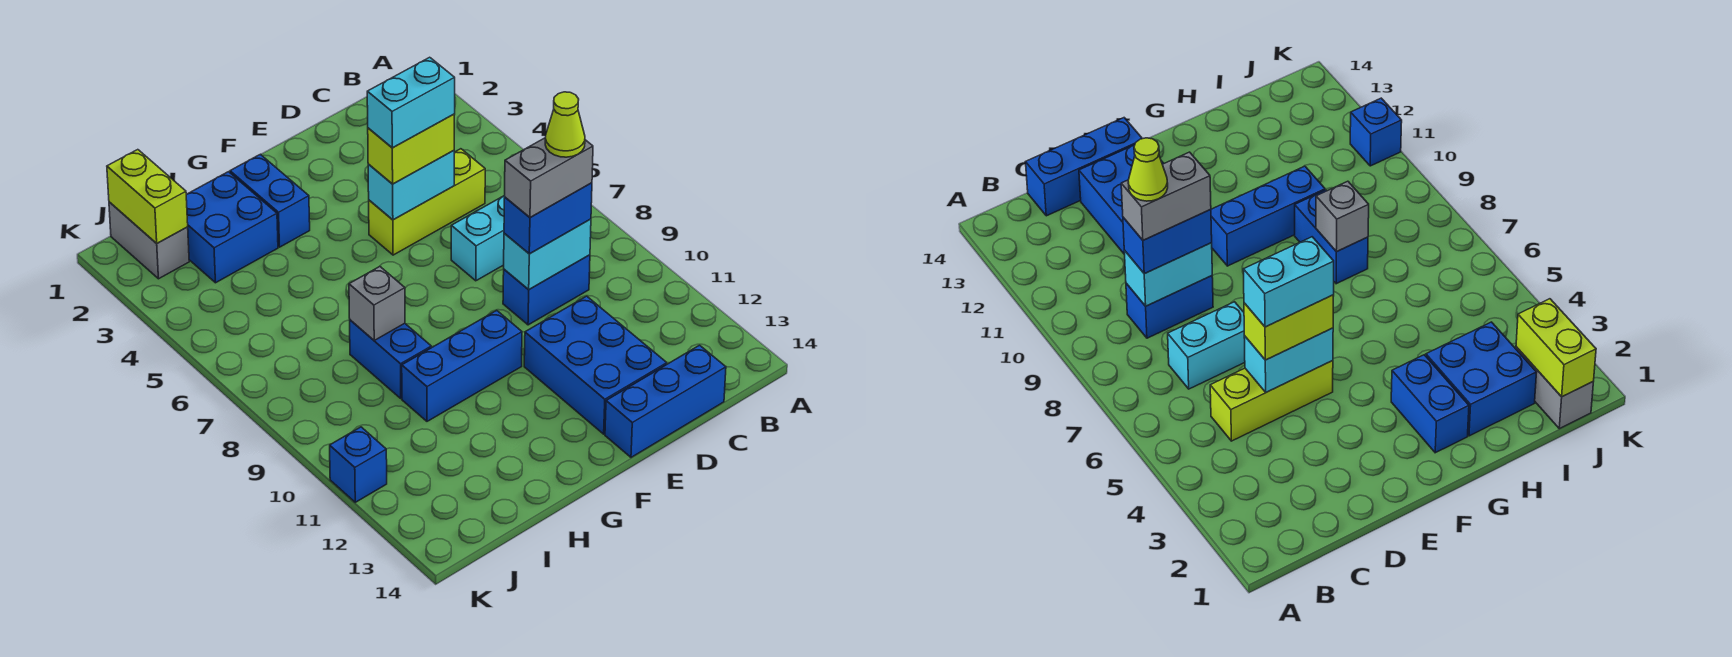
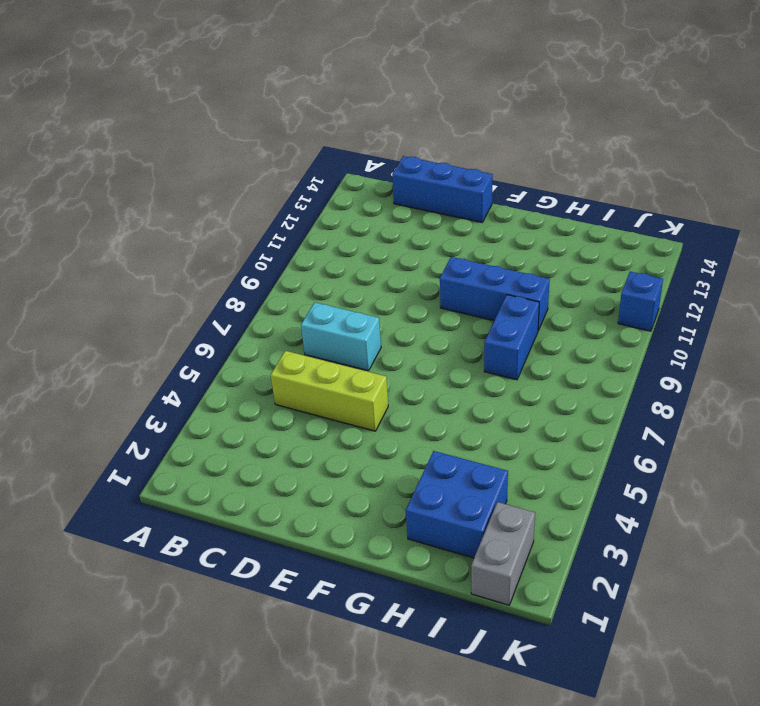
none -> blue brick C9:D9 level 1
none -> blue brick D11:E13 level 1
none -> blue brick G2:G3 level 1

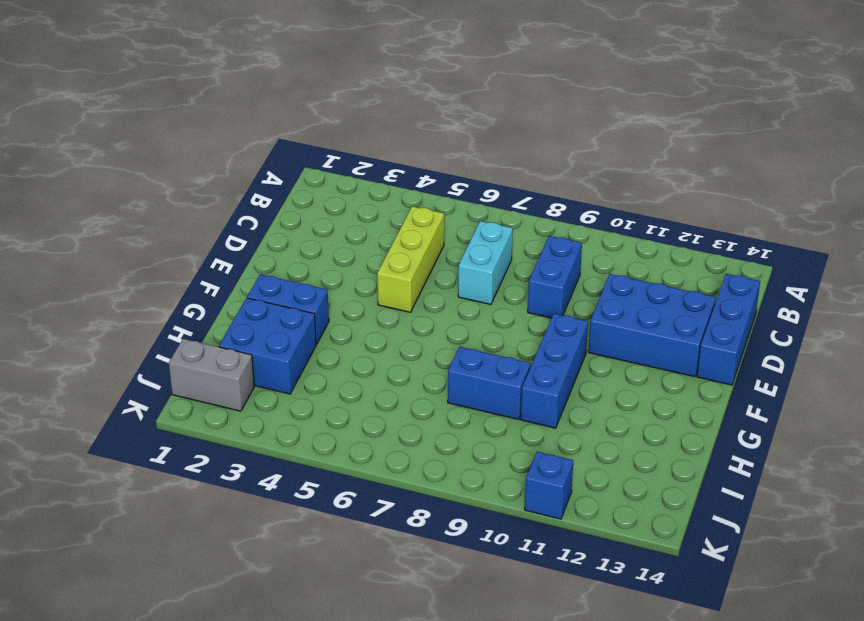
none -> cyan brick C9:D9 level 2
none -> cyan brick D5:E5 level 2
none -> grey brick H8 level 2

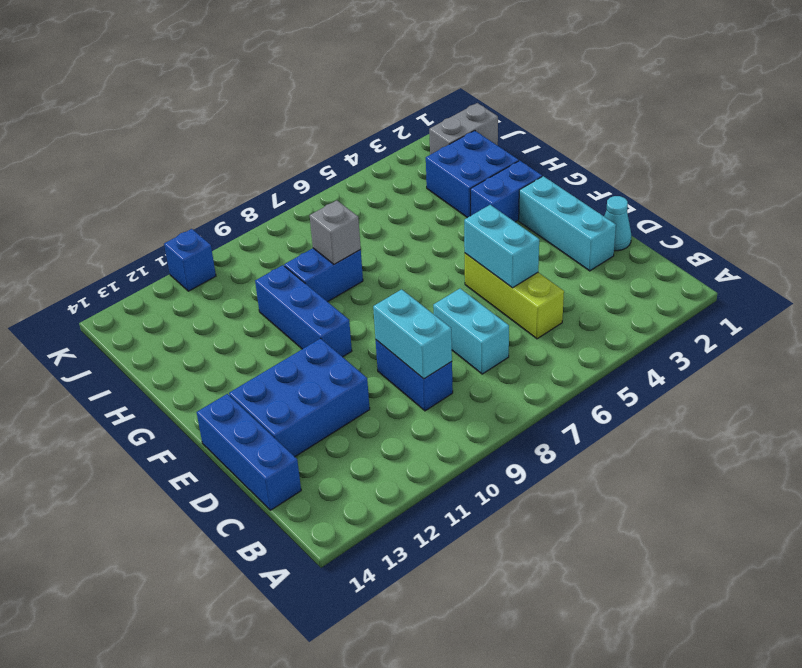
cyan cone D1 level 1 -> none
cyan brick D2:F2 level 1 -> none
none -> lime brick J1:J2 level 2
none -> blue brick C9:D9 level 3
none -> lime brick D5:E5 level 3

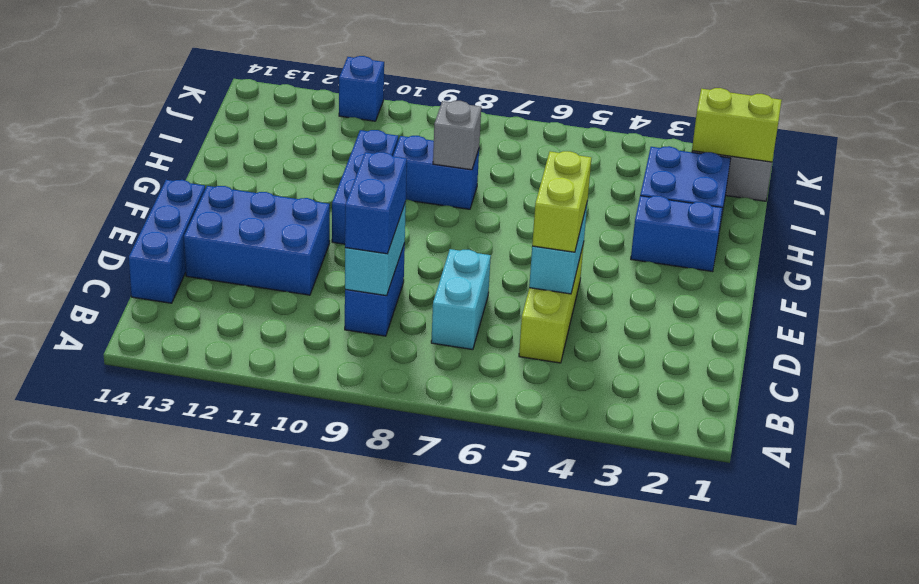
none -> grey brick C9:D9 level 4
none -> cyan brick D5:E5 level 4
none -> lime cone C9 level 5

